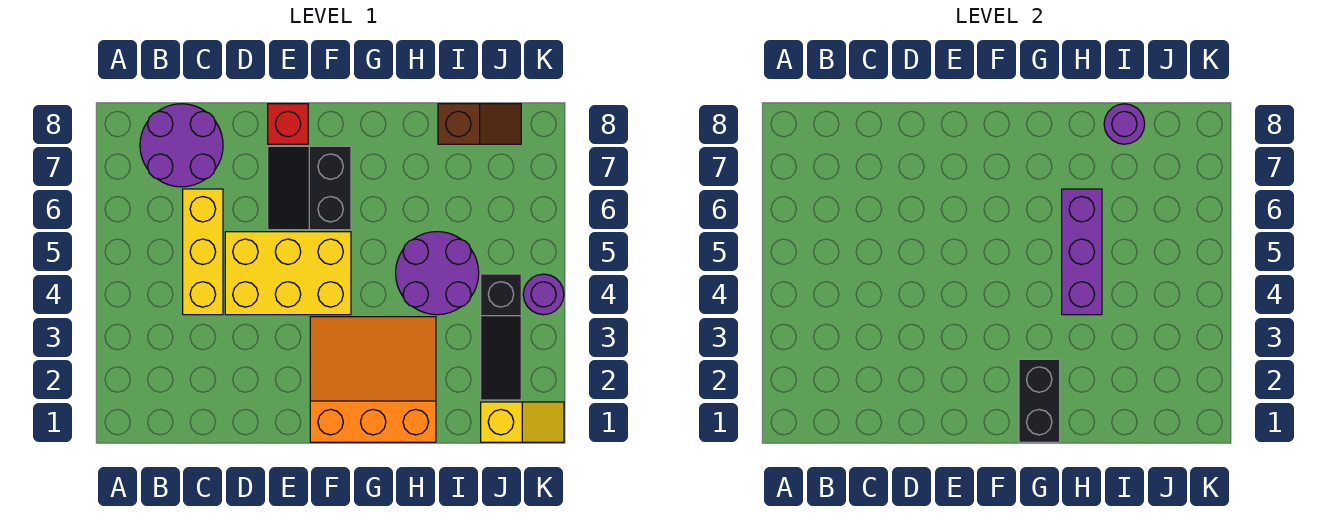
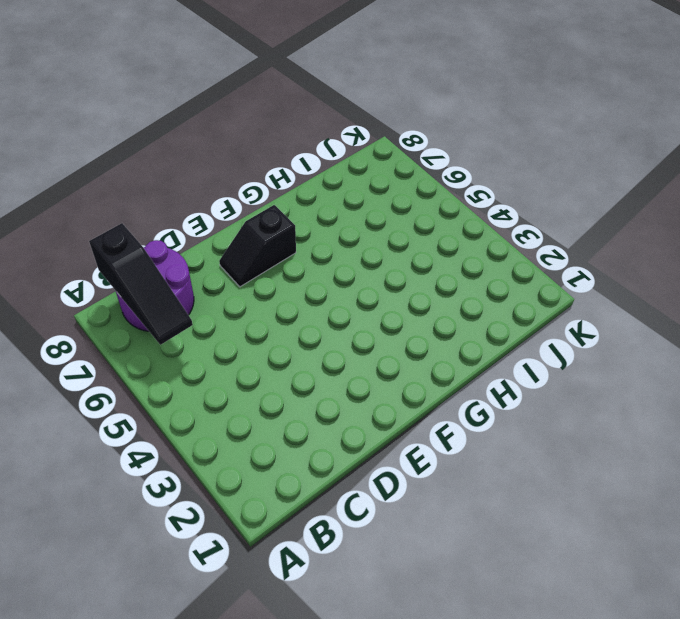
black slope B6:B8 level 2 top 8 -> black slope J2:J4 level 1 top 4
black slope E7:F7 level 1 top F -> black slope E6:F7 level 1 top F
none -> yellow brick C4:C6 level 1
none -> yellow brick D4:F5 level 1
none -> red brick E8 level 1

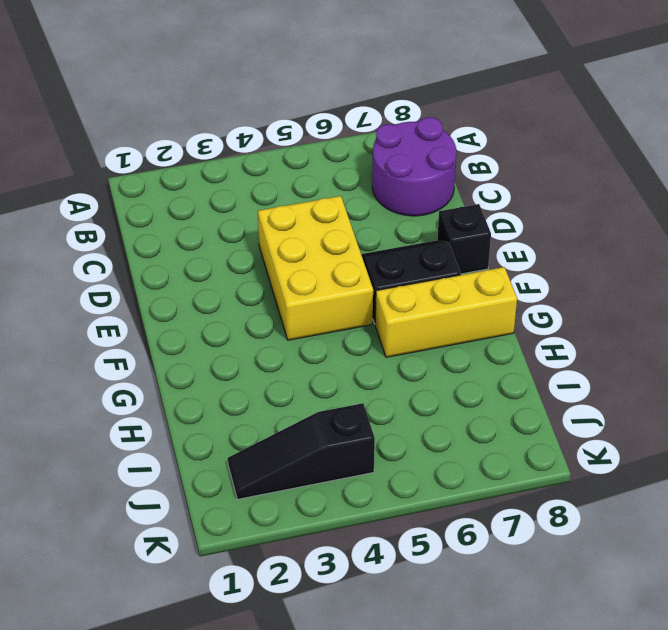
black brick E8 level 1 -> red brick E8 level 1
yellow brick G6:G8 level 1 -> yellow brick C4:C6 level 1
none -> orange slope F1:H3 level 1 top 1
none -> purple round brick H4:I5 level 1
none -> brown slope I8:J8 level 1 top I

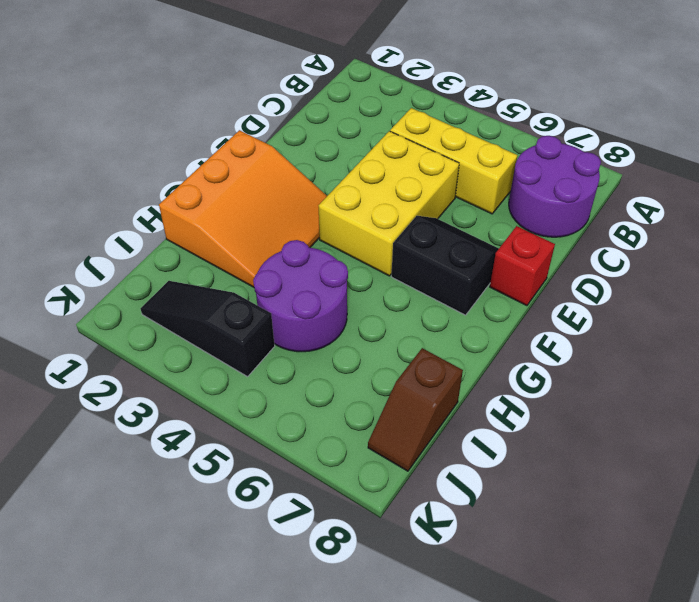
none -> yellow slope J1:K1 level 1 top J
none -> purple round brick K4 level 1
none -> black brick G1:G2 level 2

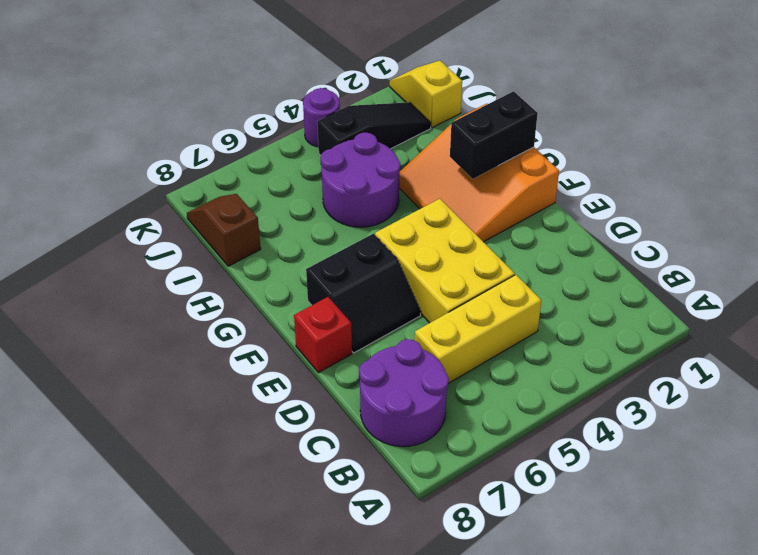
none -> purple brick H4:H6 level 2
none -> purple round brick I8 level 2

